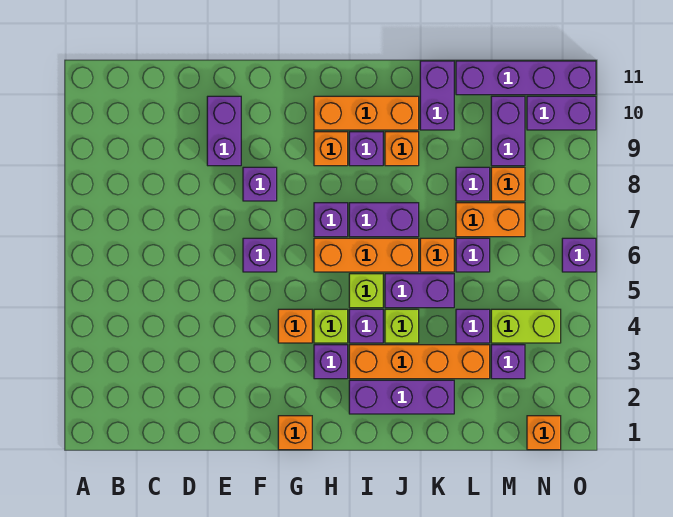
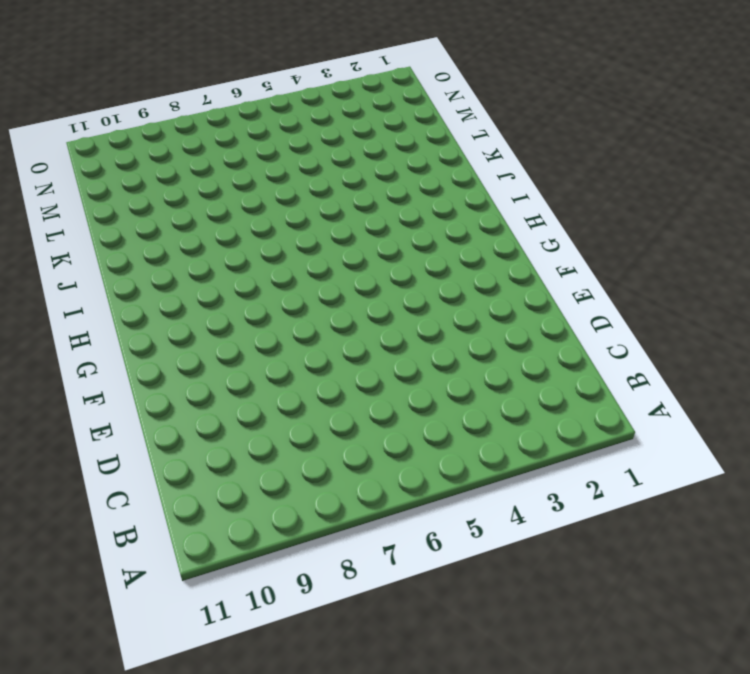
none -> purple brick E9:E10 level 1
none -> purple brick F6 level 1
none -> purple brick F8 level 1
none -> orange brick G1 level 1

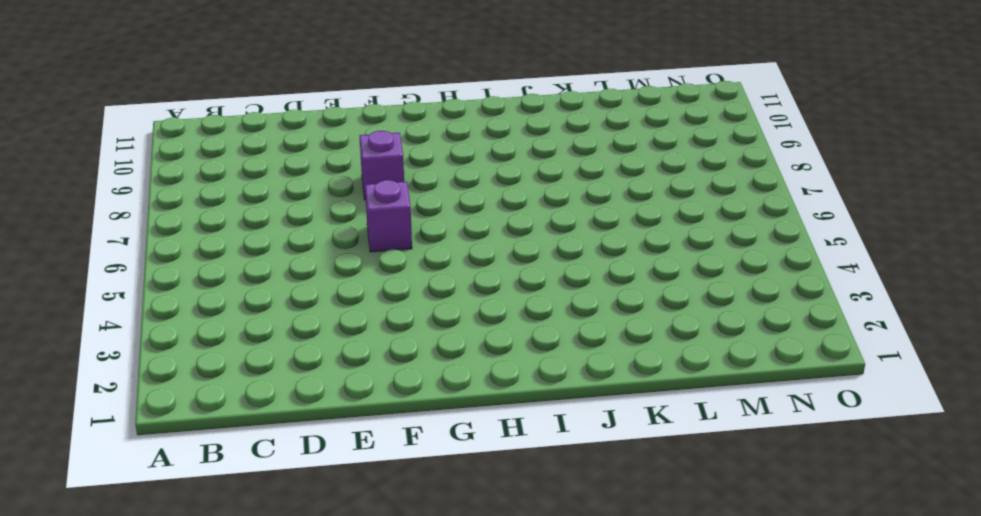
none -> purple brick E9:E10 level 1
none -> orange brick G1 level 1
none -> orange brick G4 level 1
none -> purple brick H3 level 1

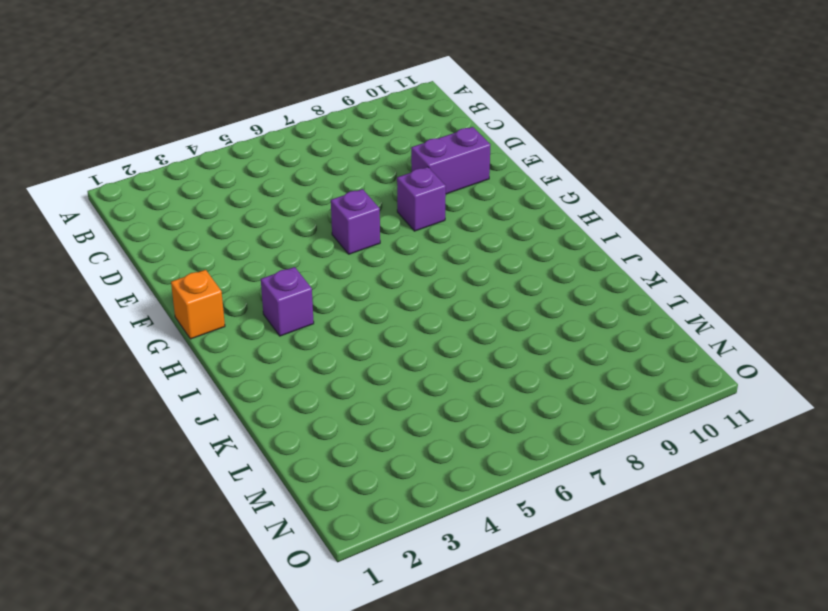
none -> orange brick G4 level 1
none -> lime brick H4 level 1
none -> orange brick H6:J6 level 1
none -> purple brick H7 level 1

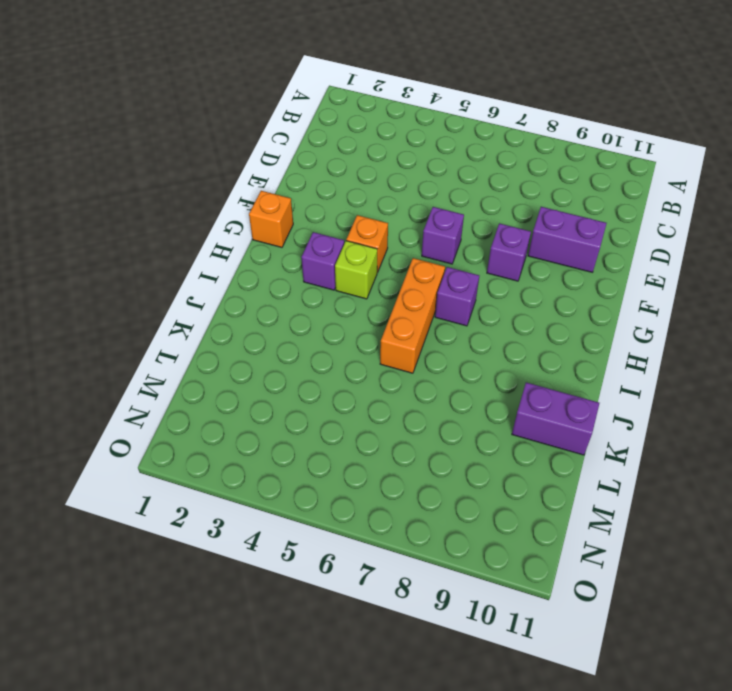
none -> orange brick H9 level 1
none -> orange brick H10:J10 level 1
none -> purple brick I2:K2 level 1
none -> orange brick I3:L3 level 1

